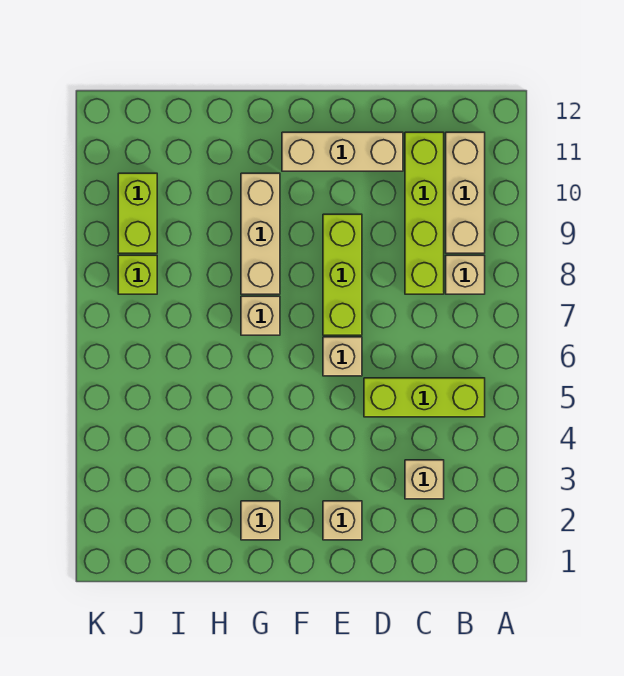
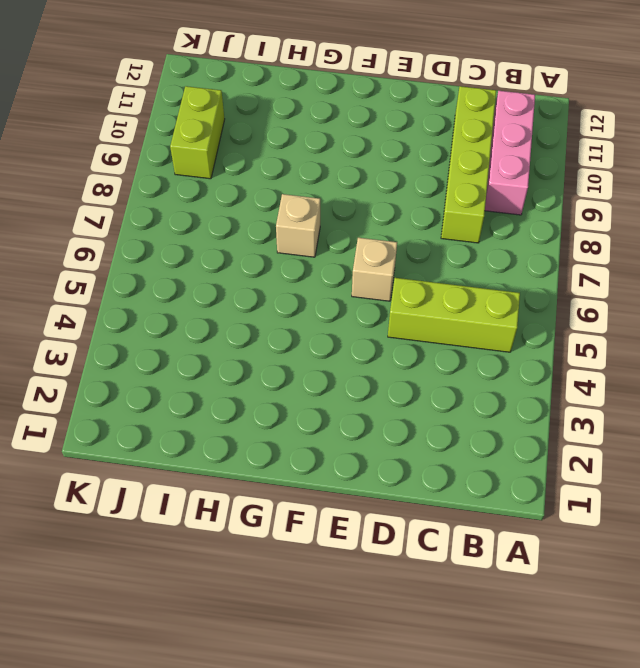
pink brick B9:B11 level 1 -> tan brick B9:B11 level 1
none -> tan brick B8 level 1
none -> tan brick C3 level 1
none -> tan brick D11:F11 level 1

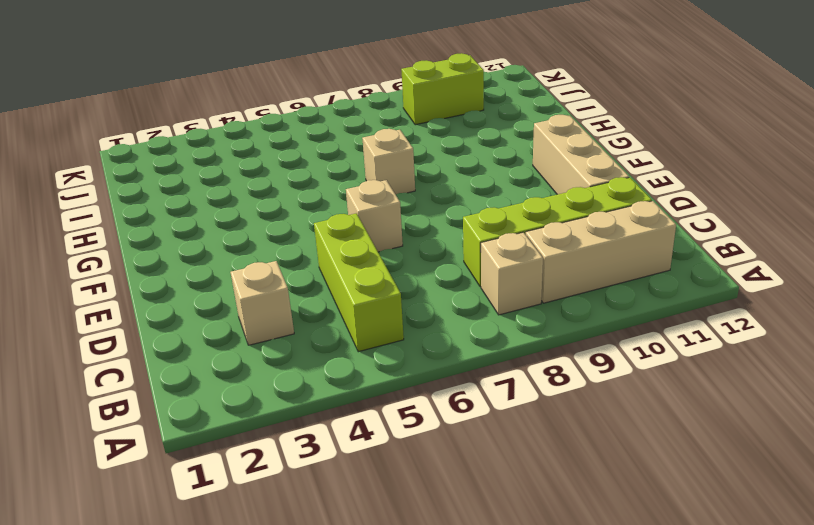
none -> tan brick E2 level 1
none -> lime brick E7:E9 level 1
none -> tan brick G2 level 1

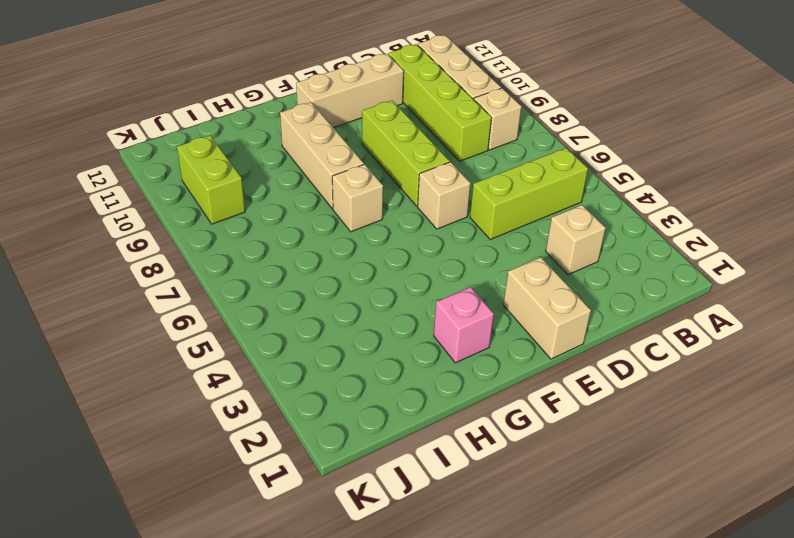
tan brick E1:E2 level 1 -> tan brick E2 level 1
pink brick G2 level 1 -> tan brick G2 level 1
none -> lime brick J8 level 1

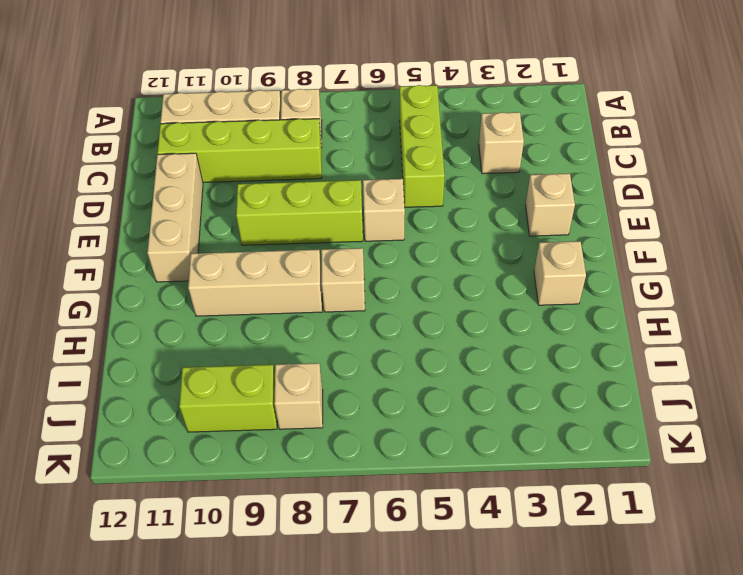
tan brick J8 level 1 -> lime brick J8 level 1

